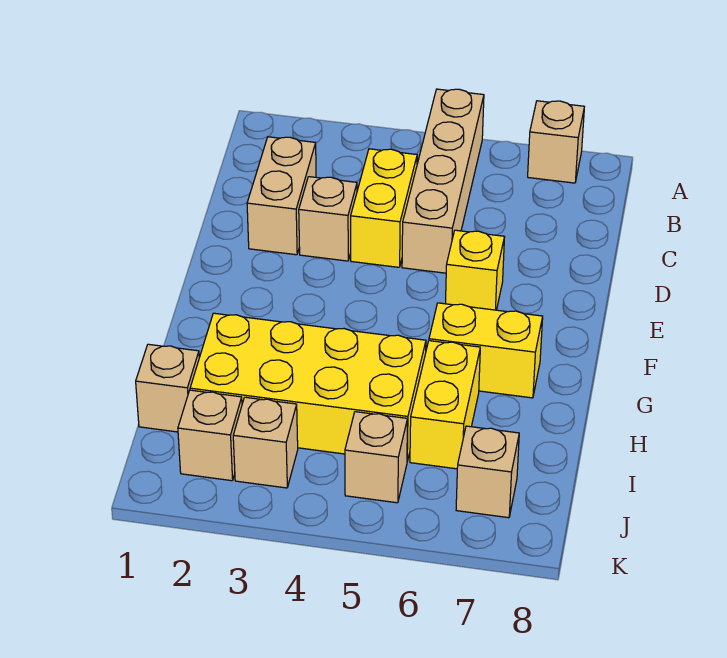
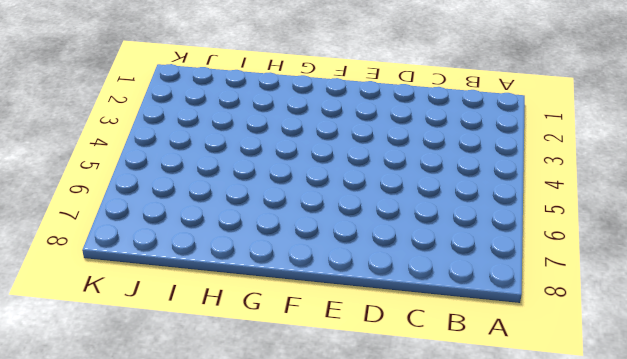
none -> tan brick A5:D5 level 1
none -> tan brick A7 level 1
none -> tan brick C2:D2 level 1

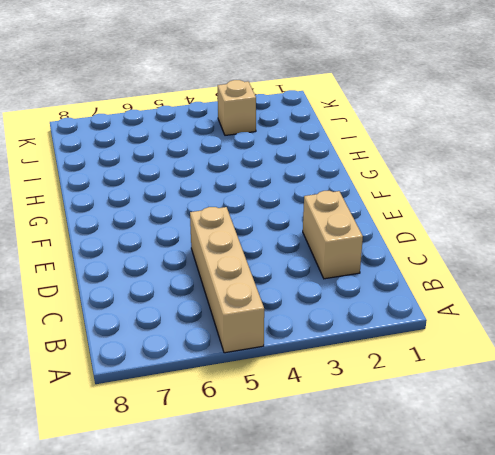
none -> tan brick A7 level 1
none -> yellow brick C4:D4 level 1
none -> tan brick D3 level 1

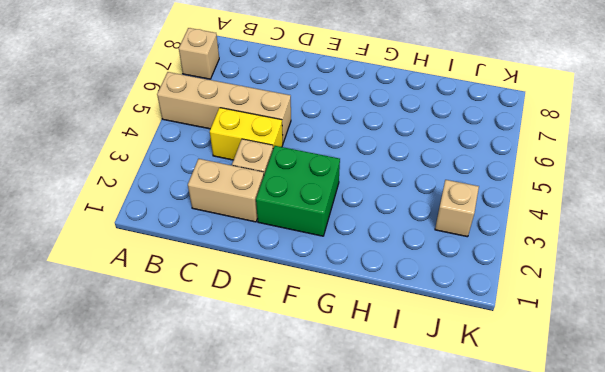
green brick E2:F3 level 1 -> none
none -> yellow brick E6 level 1
none -> yellow brick G6:G7 level 1
none -> yellow brick H2:I5 level 1

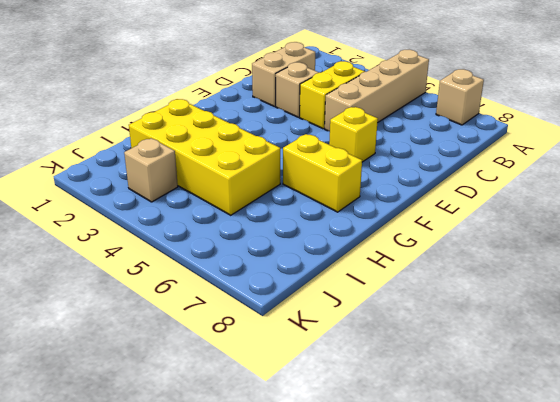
none -> yellow brick H6:I6 level 1
none -> tan brick I1 level 1
none -> tan brick J2 level 1

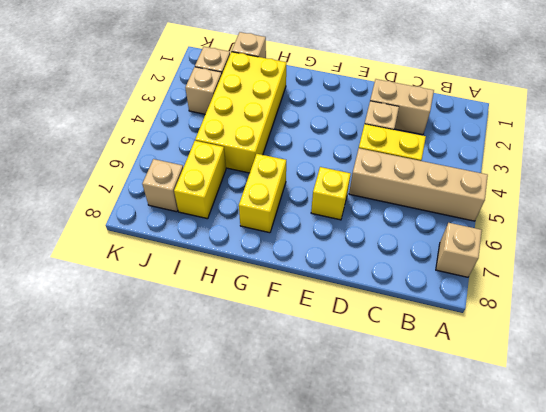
yellow brick I6:I7 level 1 -> yellow brick H6:I6 level 1
none -> tan brick J5 level 1

